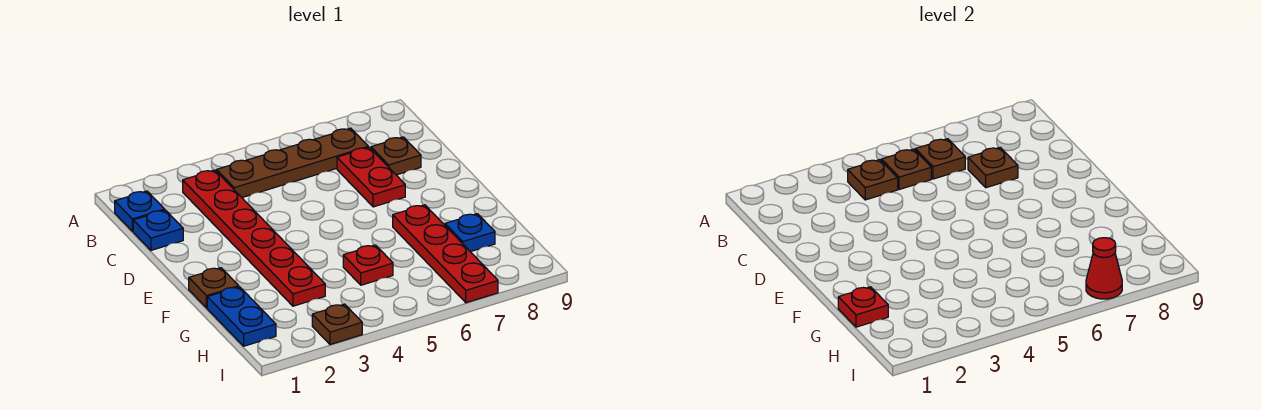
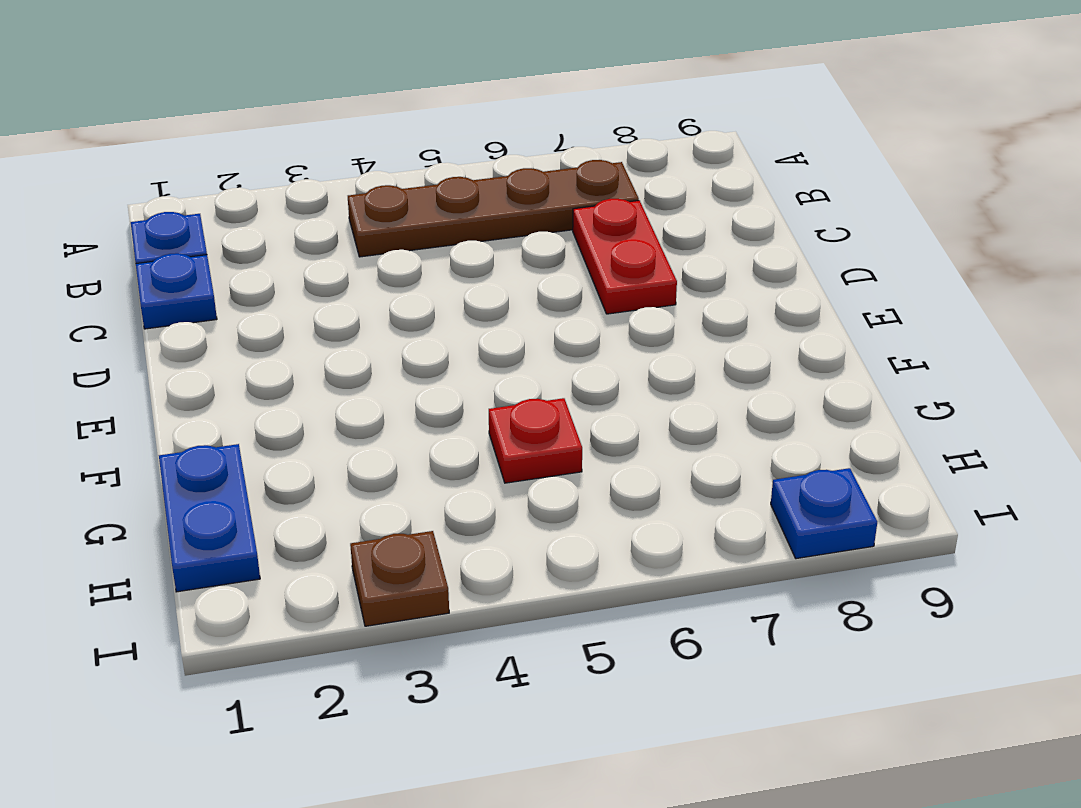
blue plate I8 level 1 -> blue plate G8 level 1
none -> red plate B3:G3 level 1
none -> brown plate C8 level 1
none -> brown plate F1 level 1

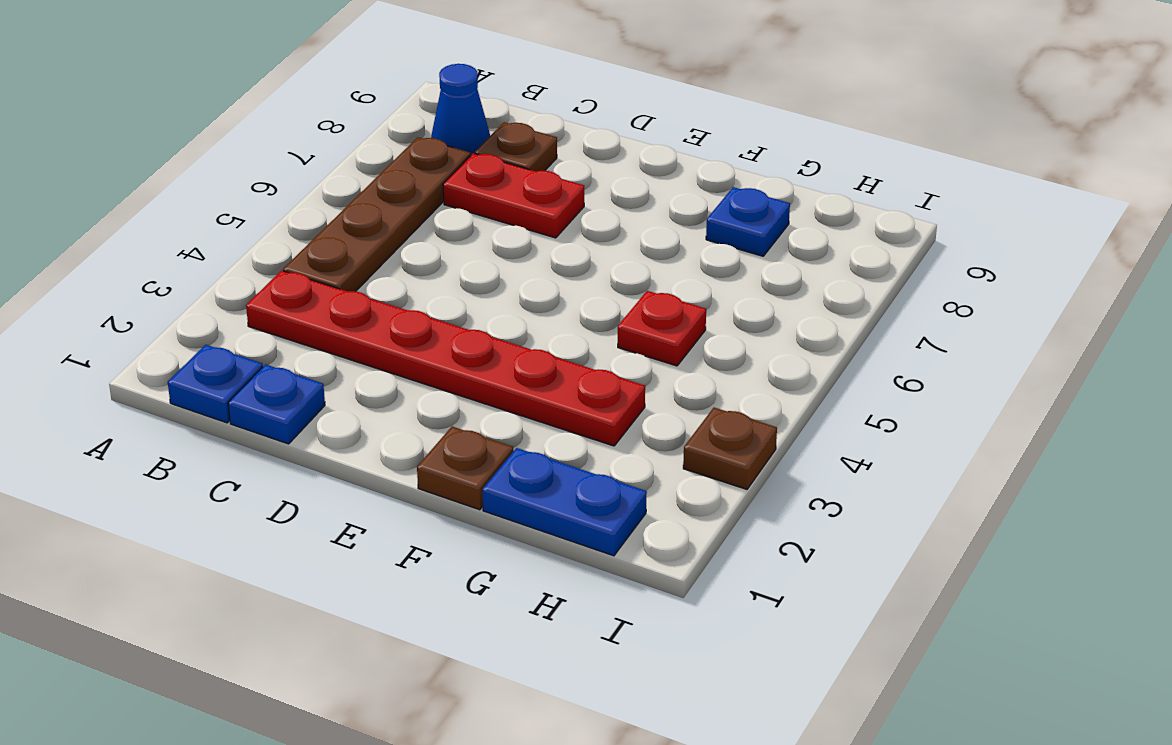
blue cone B8 level 1 -> none
none -> red plate F7:I7 level 1
none -> brown plate B4 level 2
none -> brown plate B5 level 2

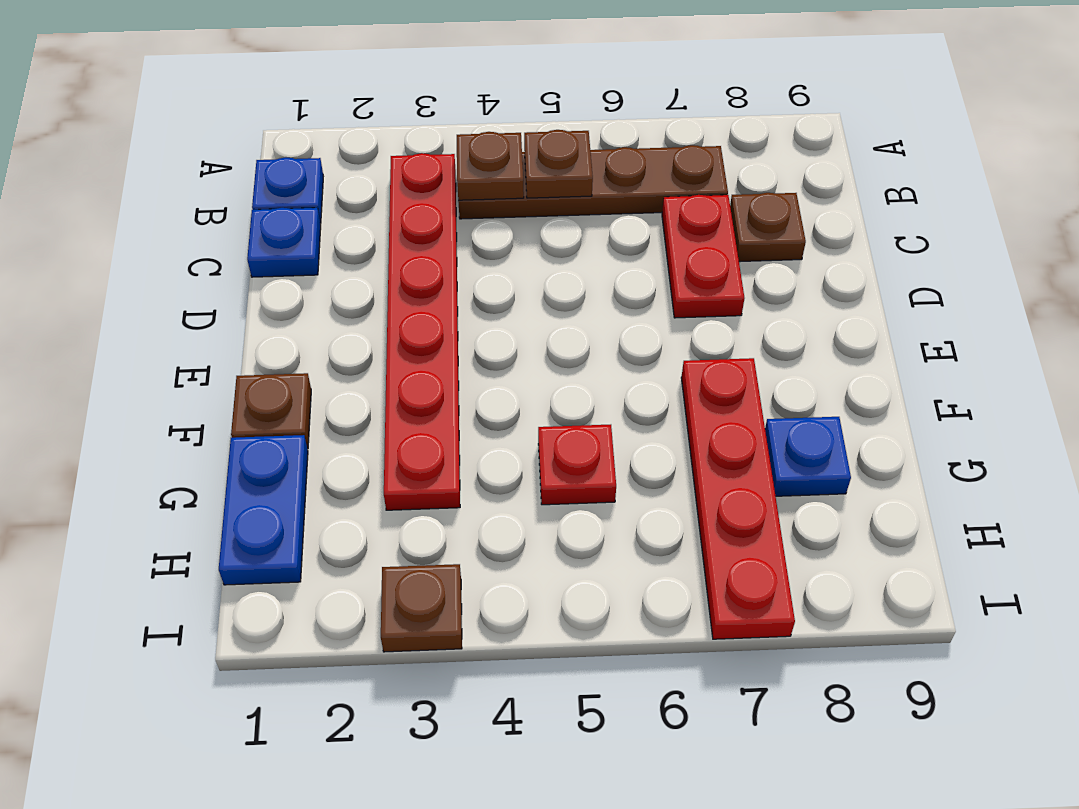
none -> brown plate B6 level 2
none -> brown plate C7 level 2
none -> red plate G1 level 2

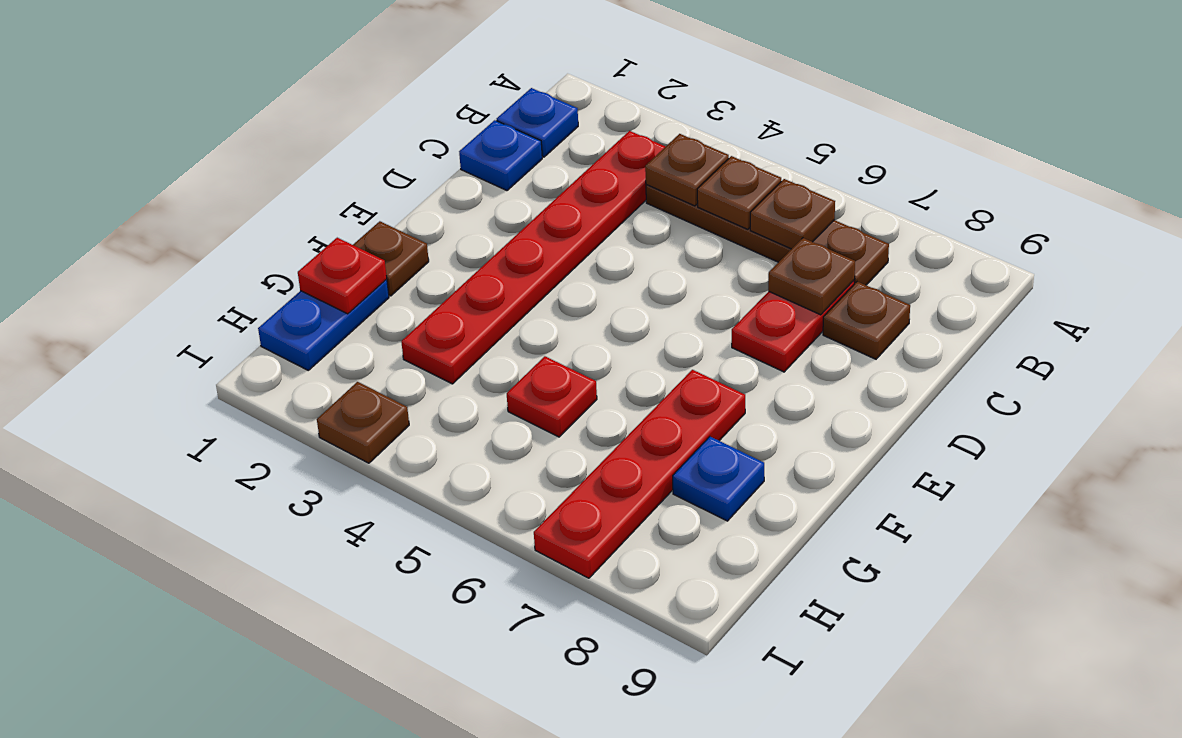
none -> red cone I7 level 2

